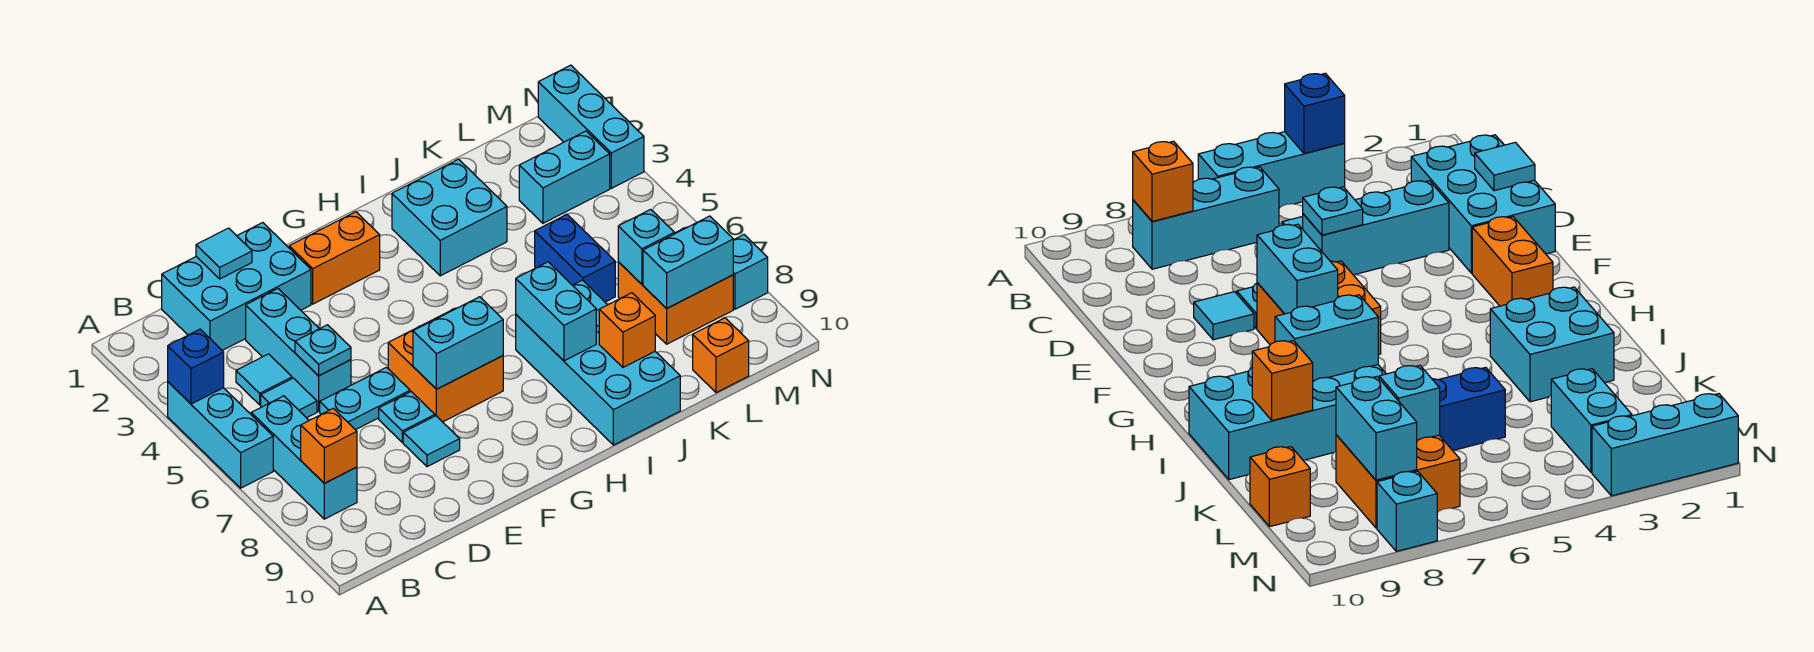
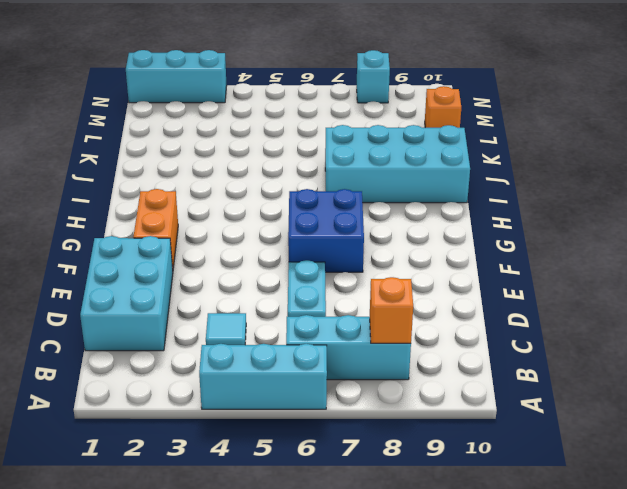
blue brick F6:G7 level 1 -> orange brick F6:G7 level 1
none -> cyan tile C5 level 1
none -> cyan brick D3:D5 level 1
none -> cyan plate E7 level 1

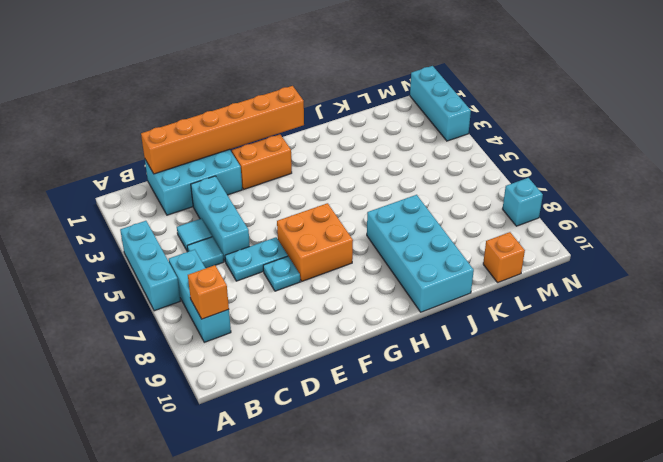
orange brick C1:H1 level 2 -> cyan tile D1 level 2
none -> cyan tile E8 level 1
none -> cyan brick I2:J3 level 1
none -> blue brick K5:K6 level 1

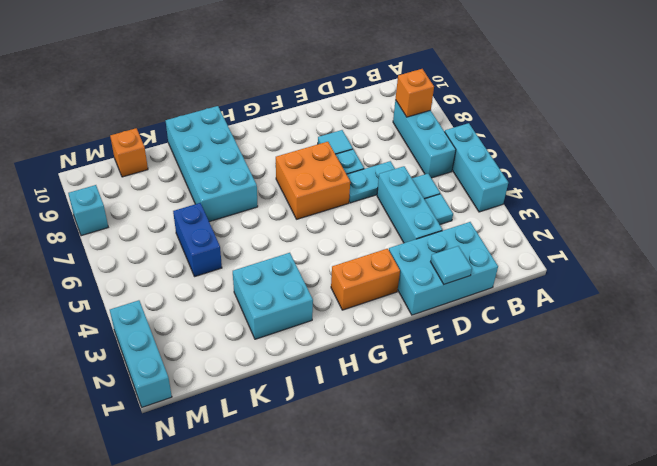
none -> cyan brick L3:M3 level 1
none -> orange brick L7:M8 level 1
none -> blue brick A4 level 2

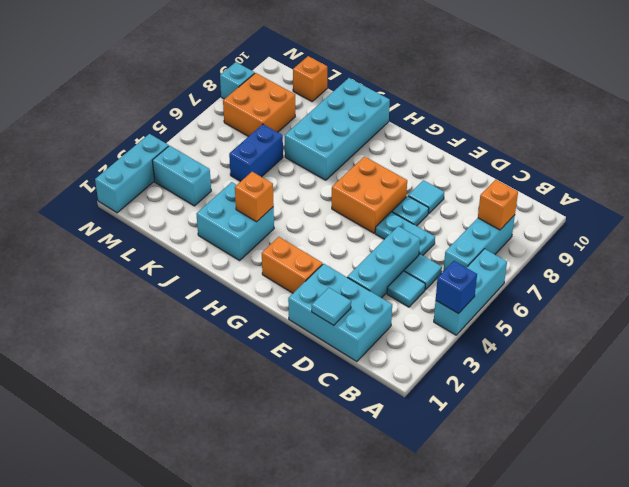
orange brick I3 level 2 -> orange brick J9 level 2
none -> cyan plate D5 level 2
none -> cyan brick F7:G7 level 2
none -> cyan brick I7:I8 level 2

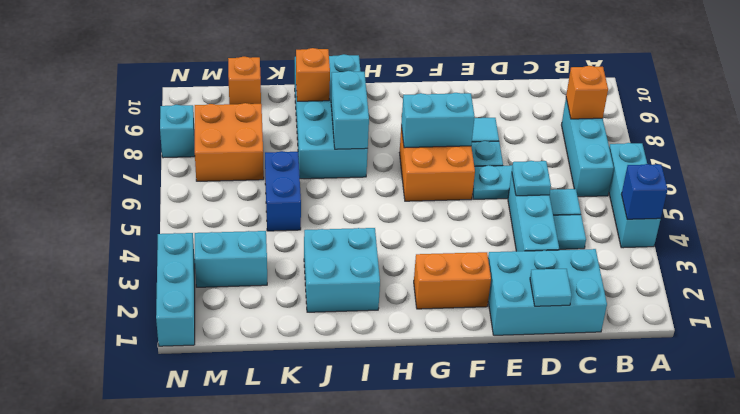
none -> cyan brick L7 level 2
none -> cyan brick L8:M8 level 2

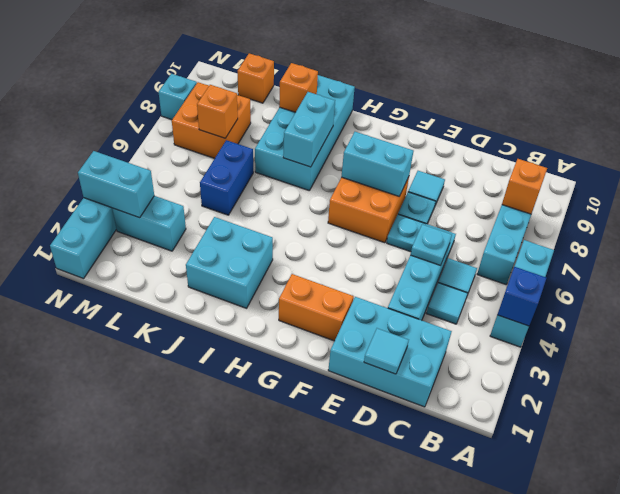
orange brick L7 level 2 -> cyan brick L7 level 2
cyan brick M3:N3 level 2 -> cyan brick L8:M8 level 2

